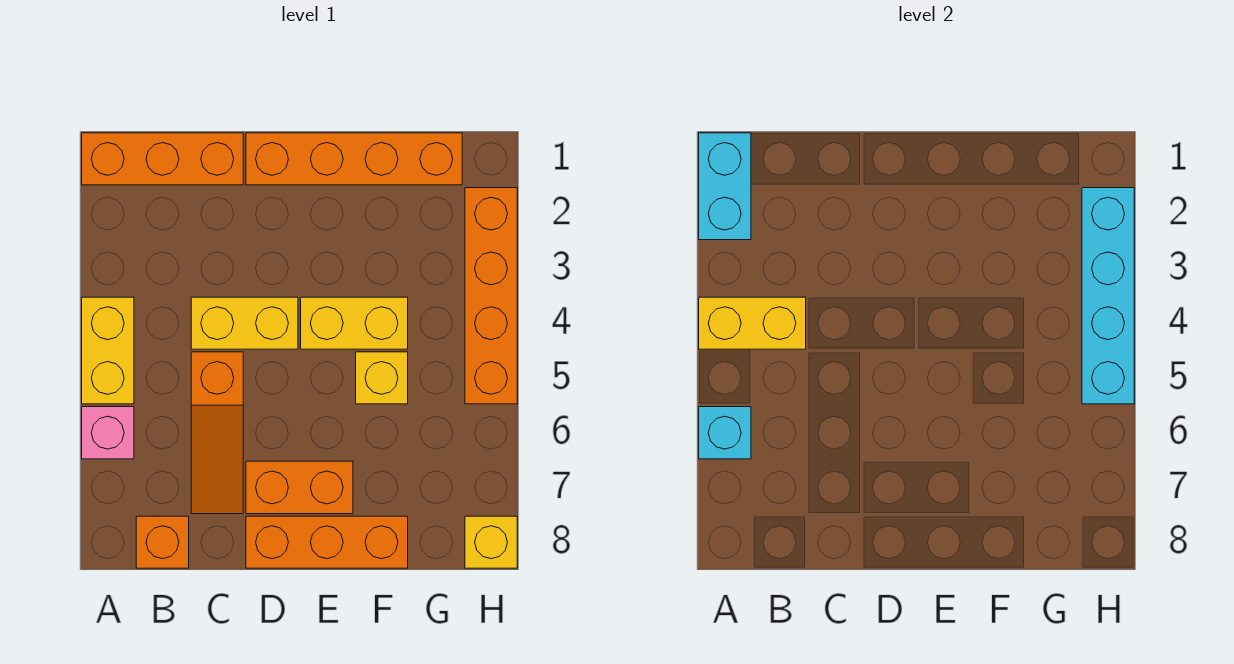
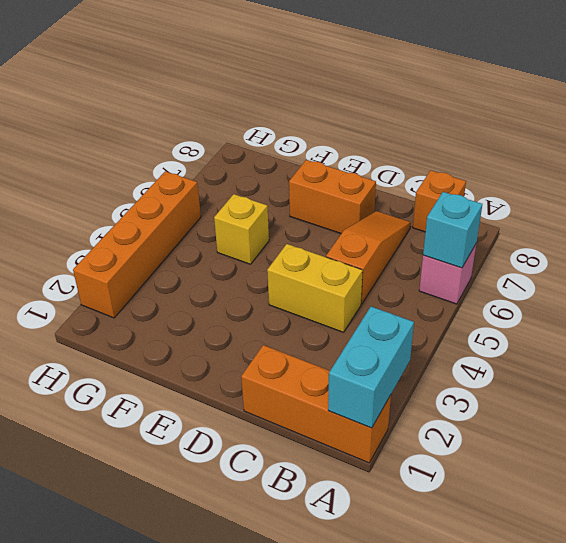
none -> yellow brick A4:A5 level 1
none -> orange brick D1:G1 level 1
none -> orange brick D8:F8 level 1

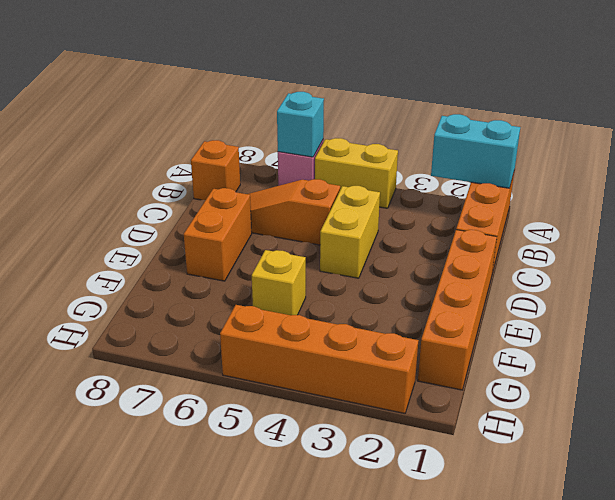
none -> orange brick D8:F8 level 1
none -> yellow brick E4:F4 level 1
none -> yellow brick H8 level 1

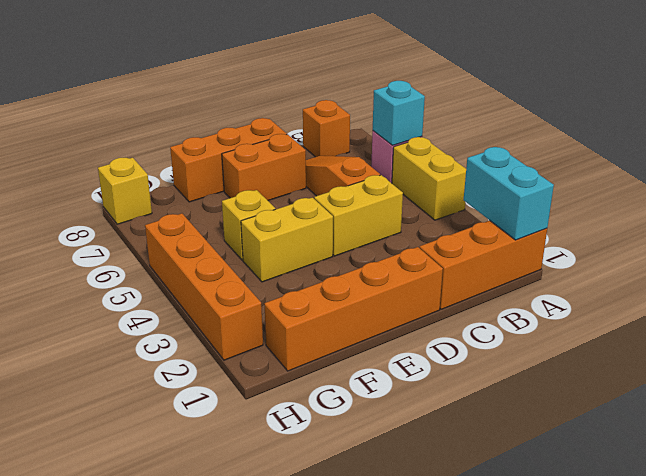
none -> yellow brick A4:B4 level 2
none -> cyan brick H2:H5 level 2

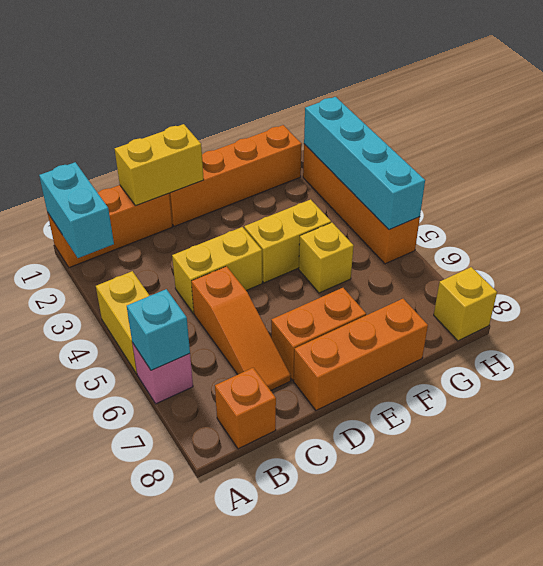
yellow brick C1:D1 level 2 -> yellow brick A4:B4 level 2

